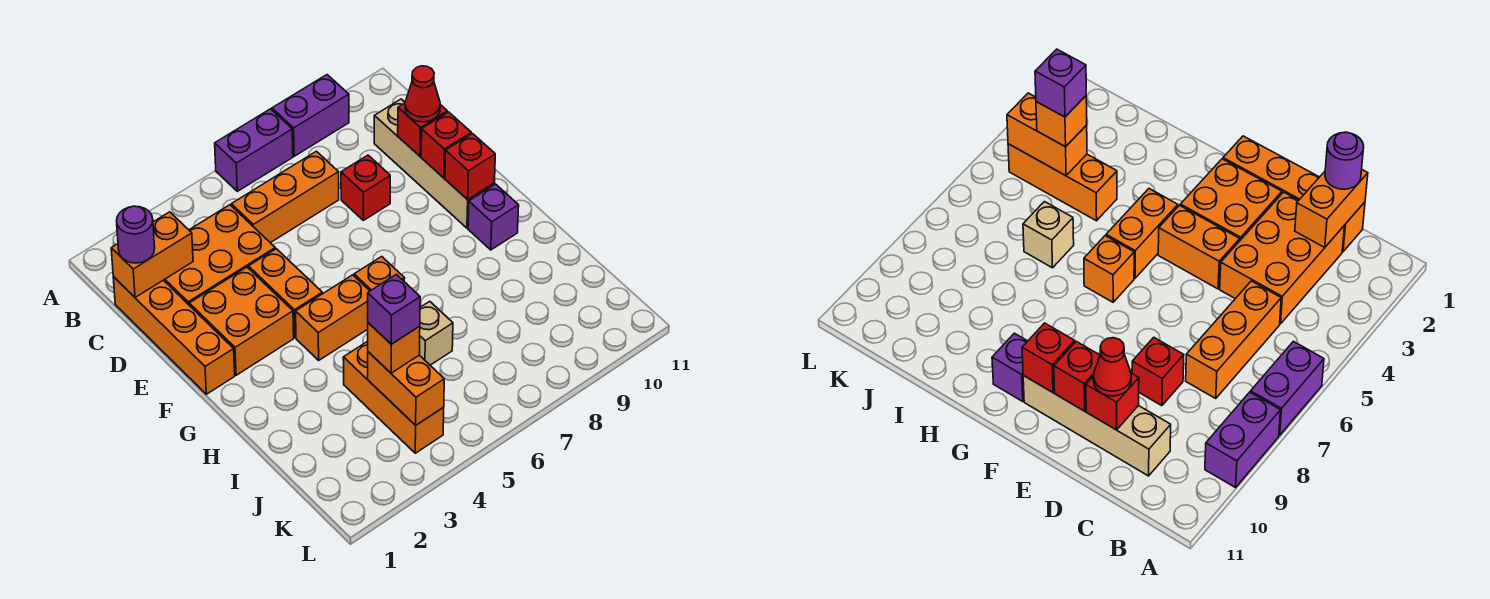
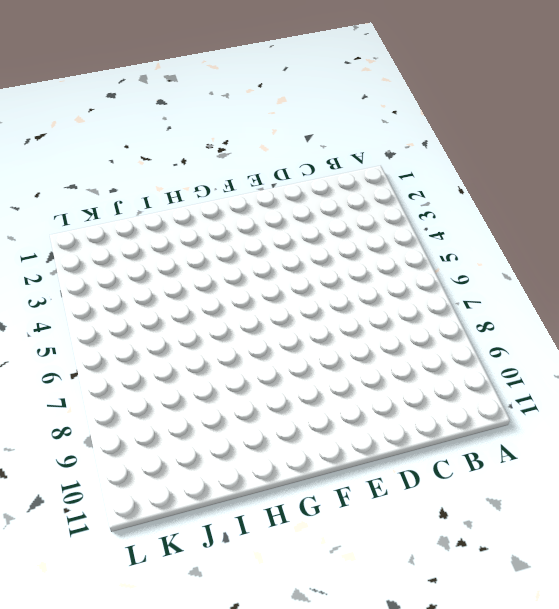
none -> purple brick A6:A7 level 1
none -> purple brick A8:A9 level 1
none -> orange brick C1:F1 level 1

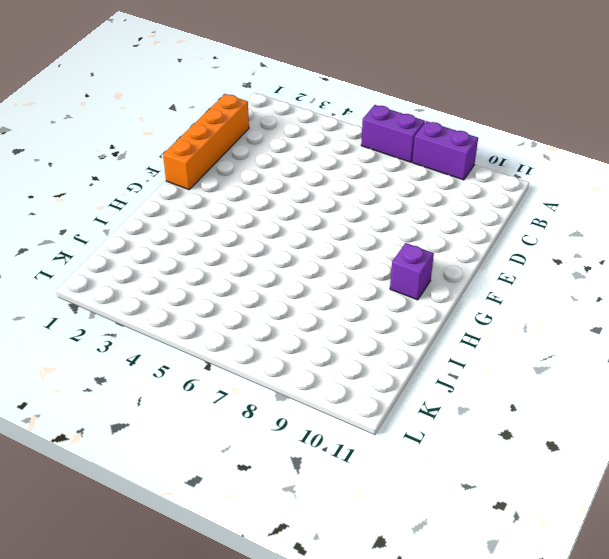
none -> orange brick C2:D4 level 1
none -> orange brick C5:C7 level 1
none -> tan brick C10:F10 level 1

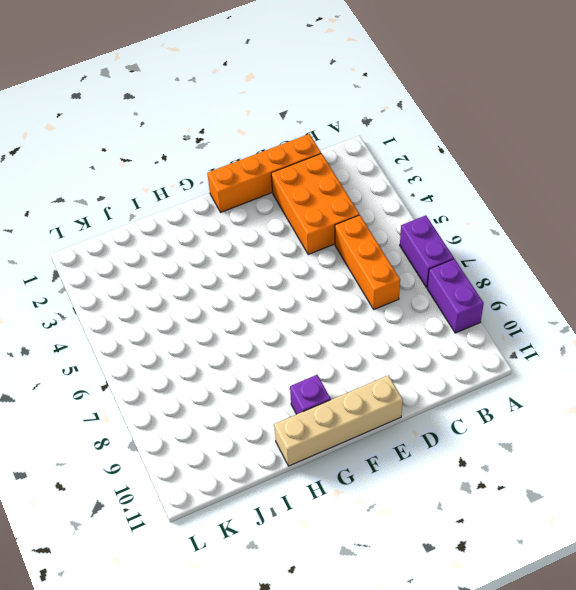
tan brick E11:H11 level 1 -> tan brick C10:F10 level 1
none -> red brick D8 level 1
none -> orange brick E2:F3 level 1
none -> orange brick E4:F4 level 1

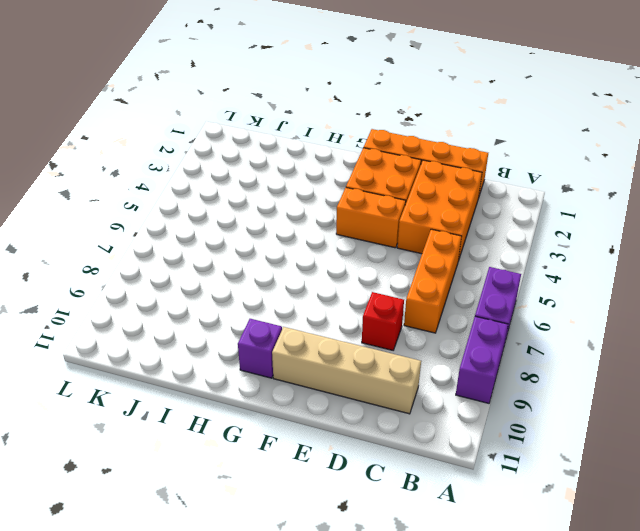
none -> orange brick G4:G5 level 1
none -> orange brick G6 level 1
none -> orange brick I4:K4 level 1

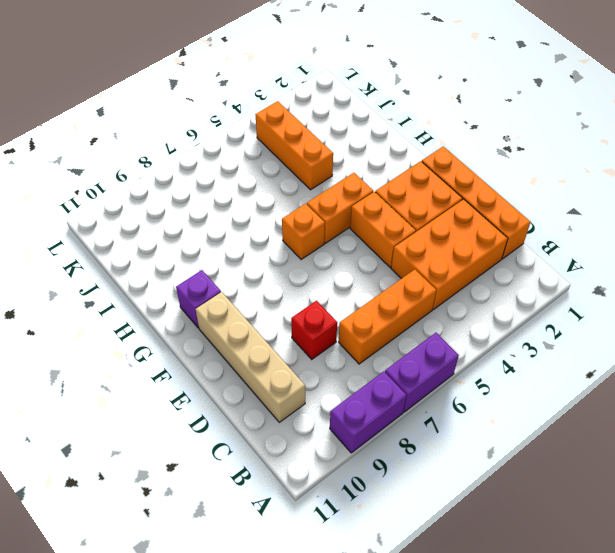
none -> tan brick I6 level 1
none -> orange brick C1:C2 level 2
none -> red brick D10 level 2

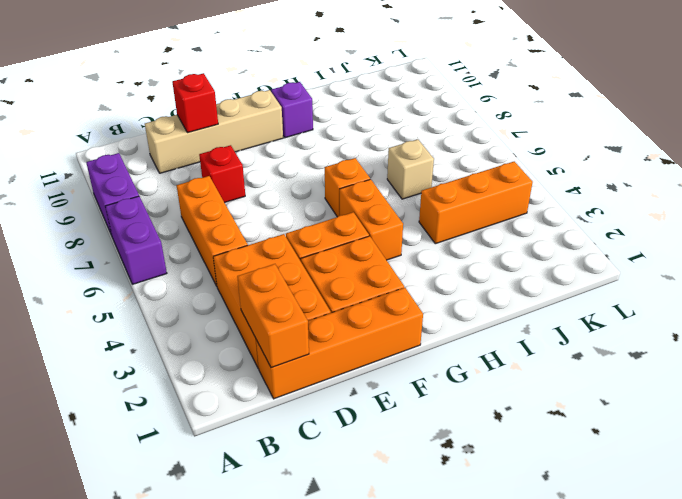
none -> red brick E10 level 2
none -> red brick F10 level 2
none -> orange brick J4:K4 level 2

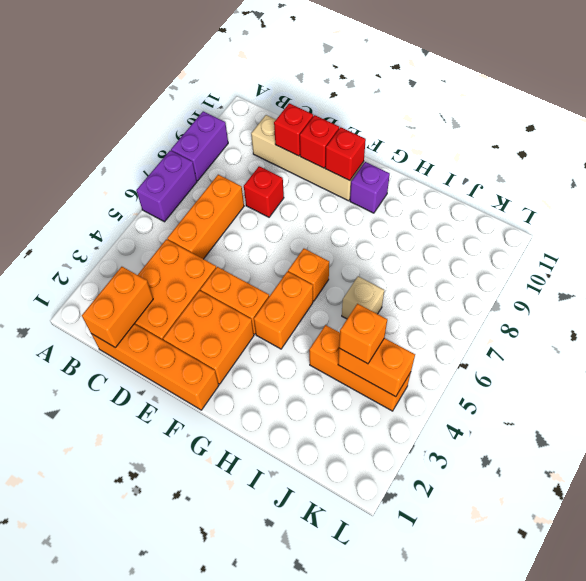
none -> purple round brick C1 level 3
none -> red cone D10 level 3
none -> purple brick J4 level 4

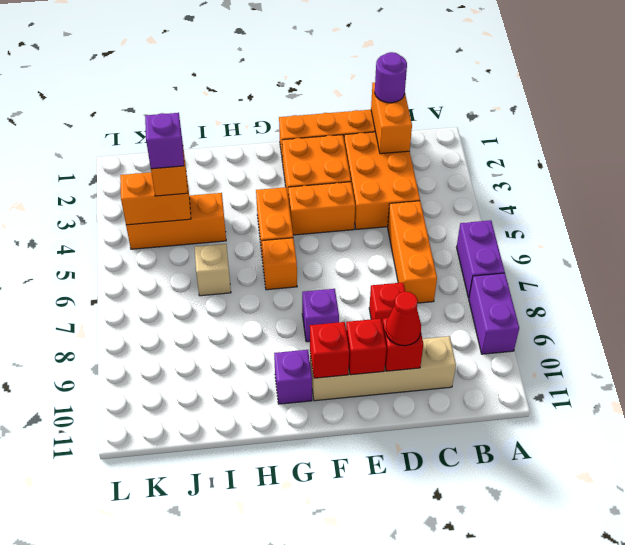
purple brick F8 level 1 -> none

